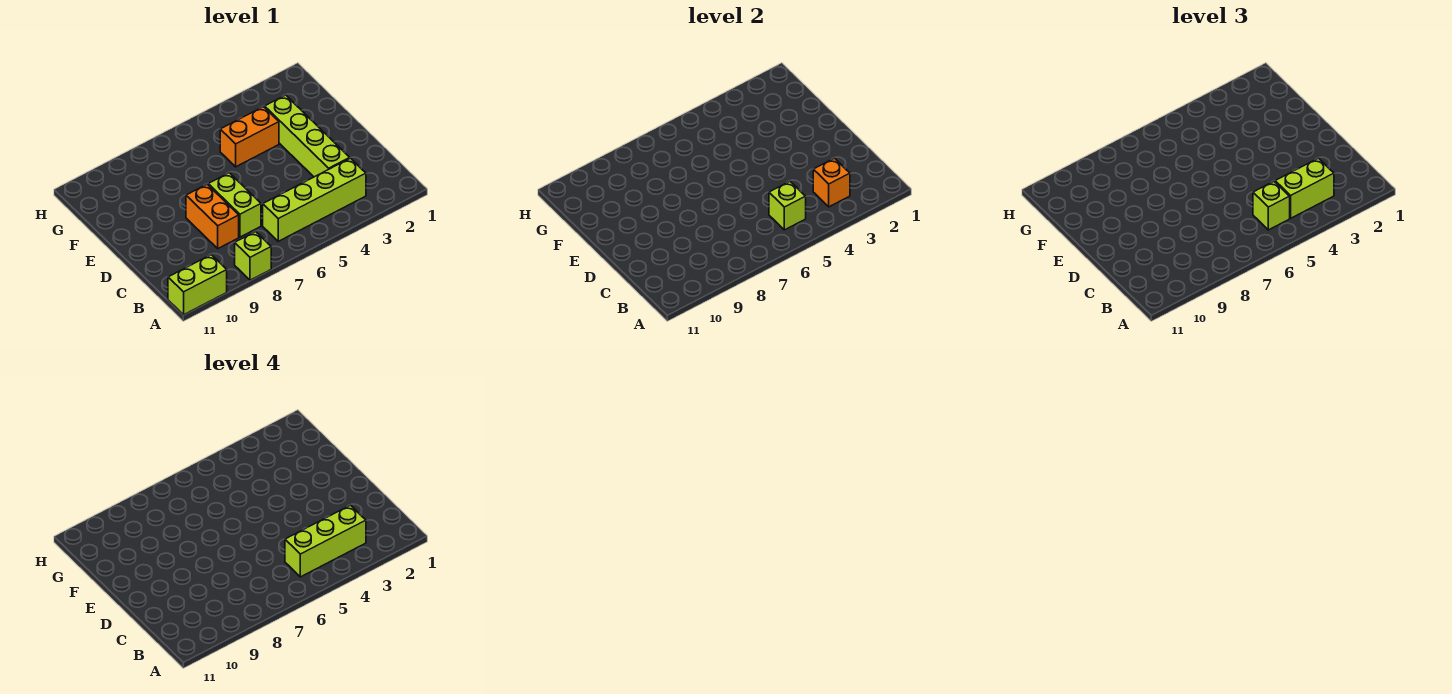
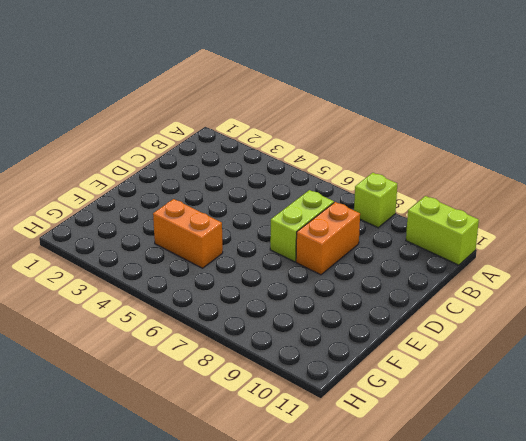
none -> lime brick B3:B6 level 1
none -> lime brick C3:F3 level 1
none -> orange brick B3 level 2

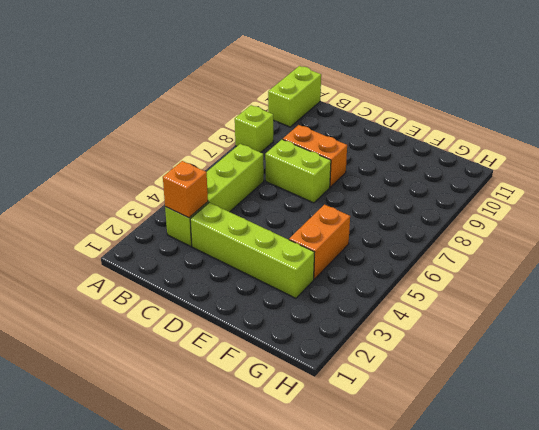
none -> lime brick B5 level 2
none -> lime brick B3:B4 level 3
none -> lime brick B5 level 3

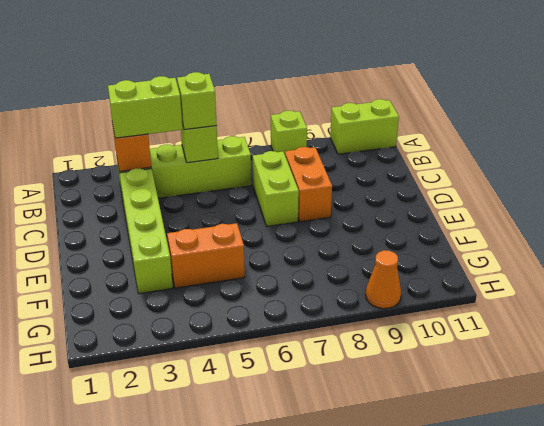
orange cone H9 level 1 -> none
none -> lime brick B3:B5 level 4

